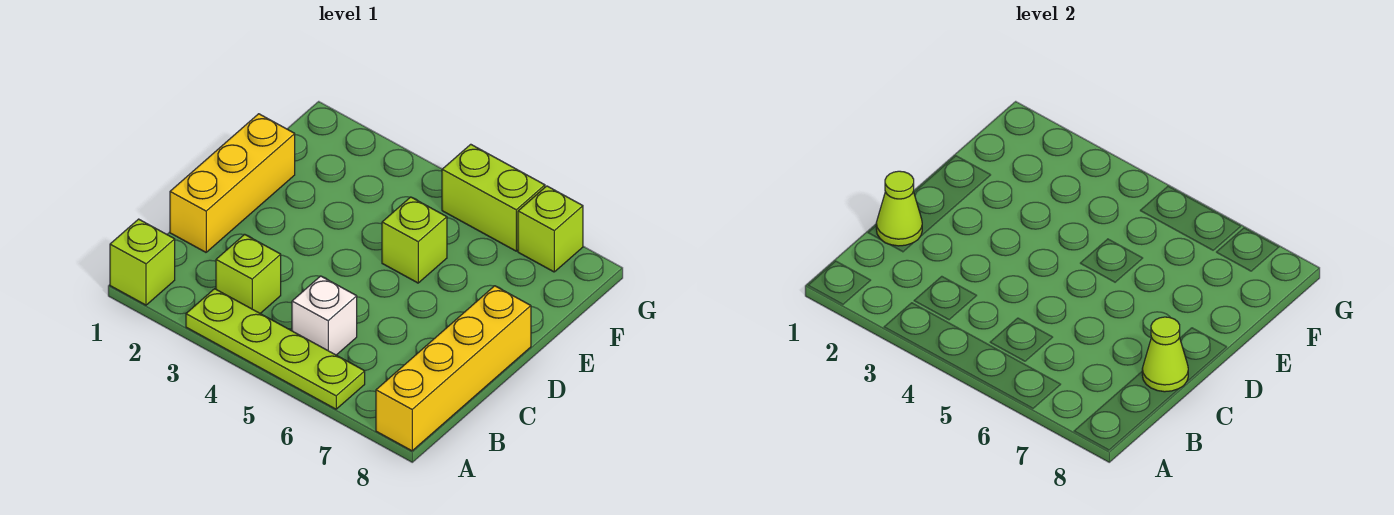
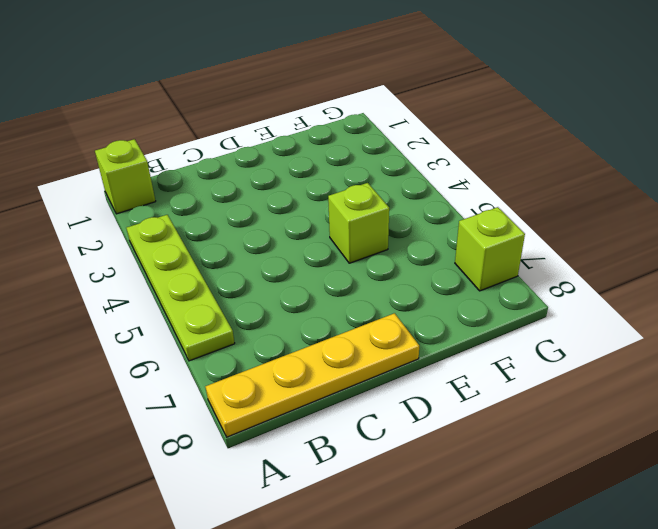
yellow plate A8:D8 level 1 -> yellow brick A8:D8 level 1
none -> lime brick B3 level 1
none -> white brick B5 level 1

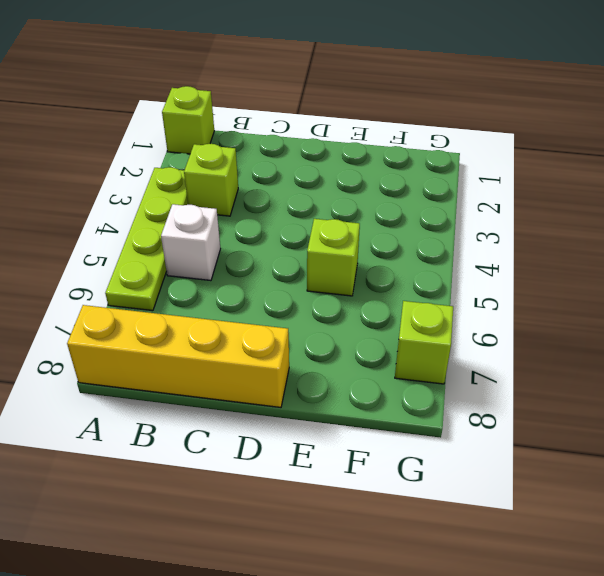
none -> yellow brick C1:E1 level 1
none -> lime brick G5:G6 level 1

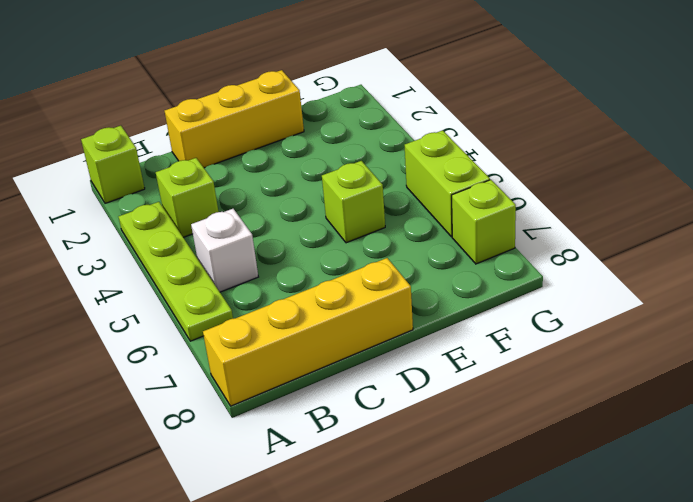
none -> lime cone C1 level 2
none -> lime cone C8 level 2

